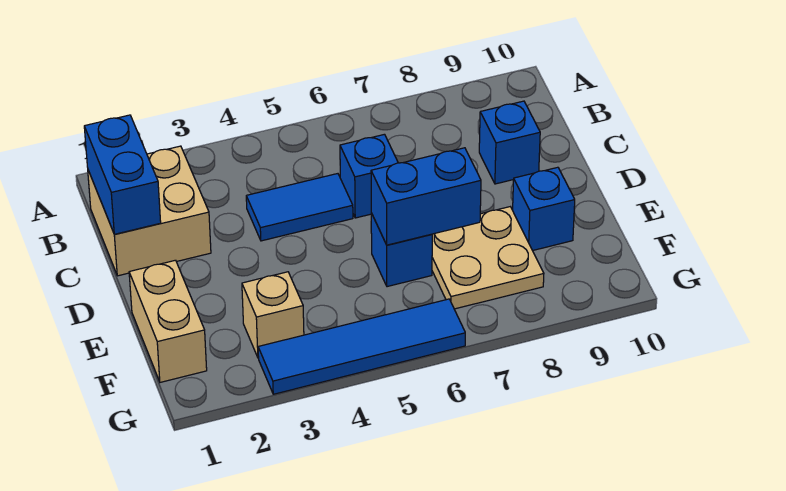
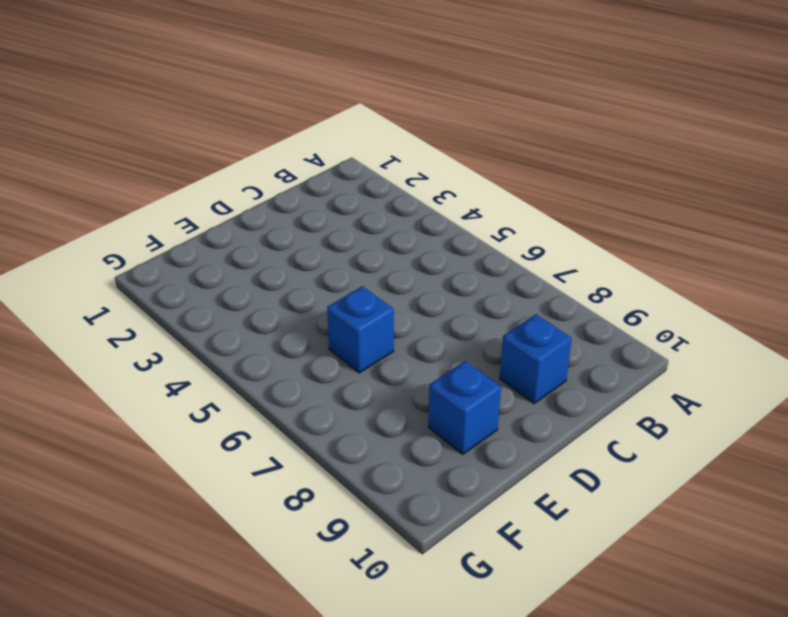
none -> tan brick B1:C2 level 1
none -> blue tile C4:C5 level 1
none -> blue brick C6 level 1

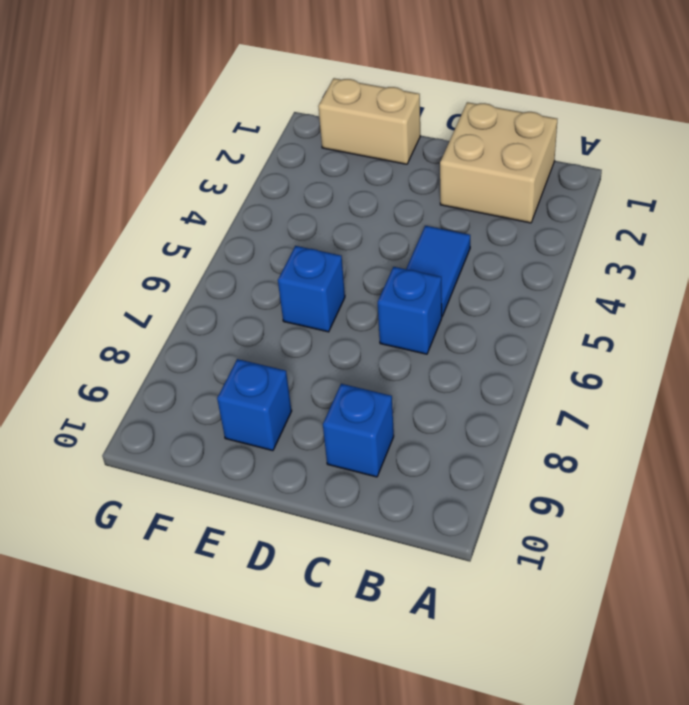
none -> tan plate E7:F8 level 1
none -> tan brick F3 level 1
none -> blue tile G3:G6 level 1

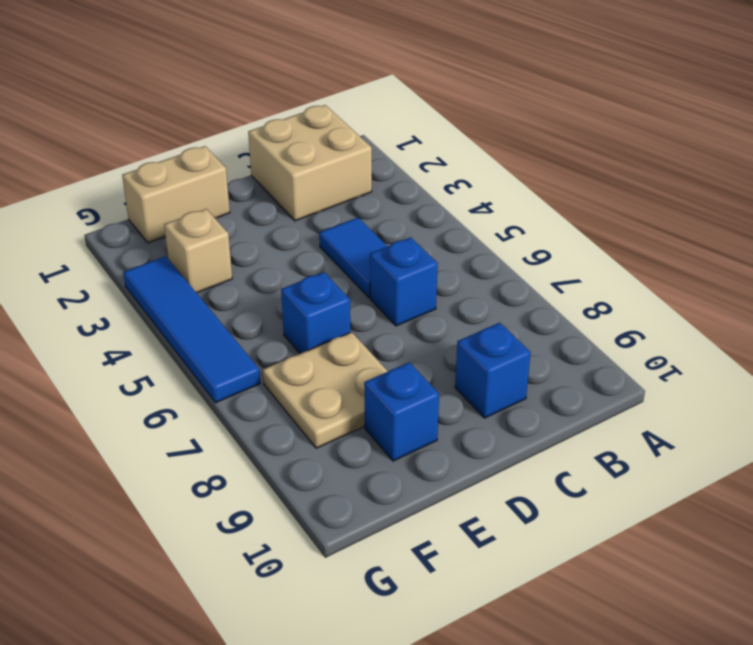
none -> blue brick B1:C1 level 2
none -> blue brick E6:E7 level 2

